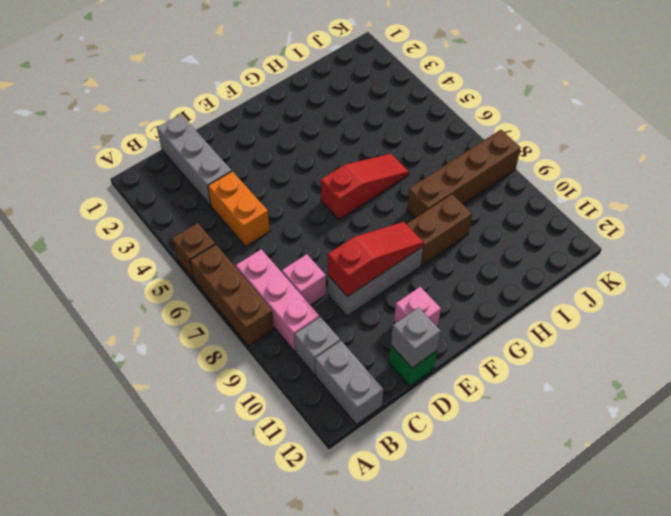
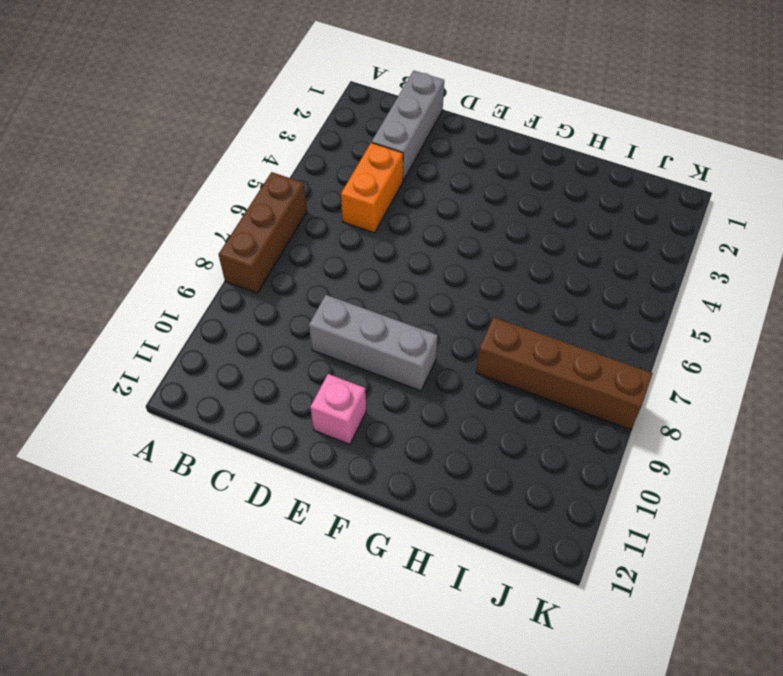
none -> brown brick A5 level 1
none -> pink brick B7:B9 level 1
none -> grey brick B10 level 1

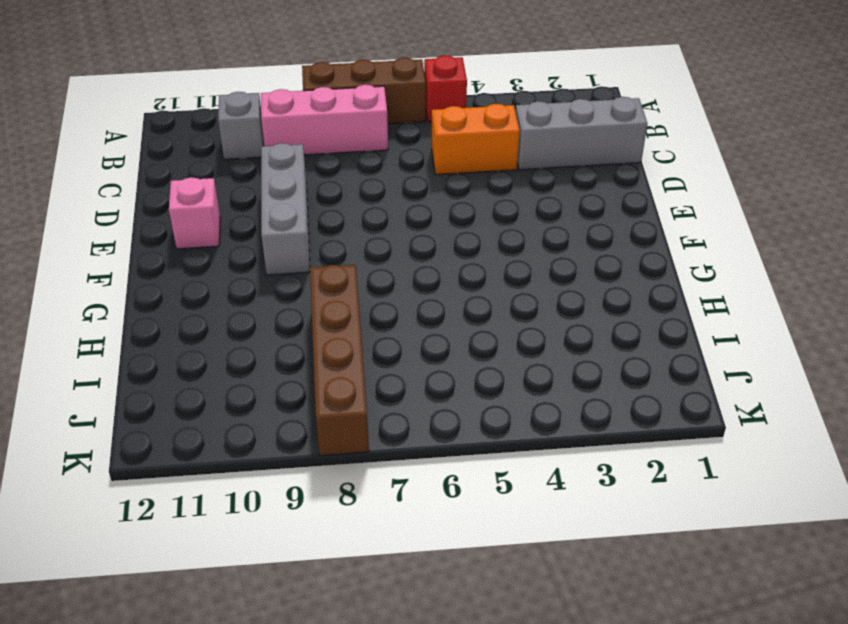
red brick A5 level 1 -> brown brick A5 level 1
none -> grey brick B11:B12 level 1
none -> pink brick C8 level 1
none -> green brick D12 level 1

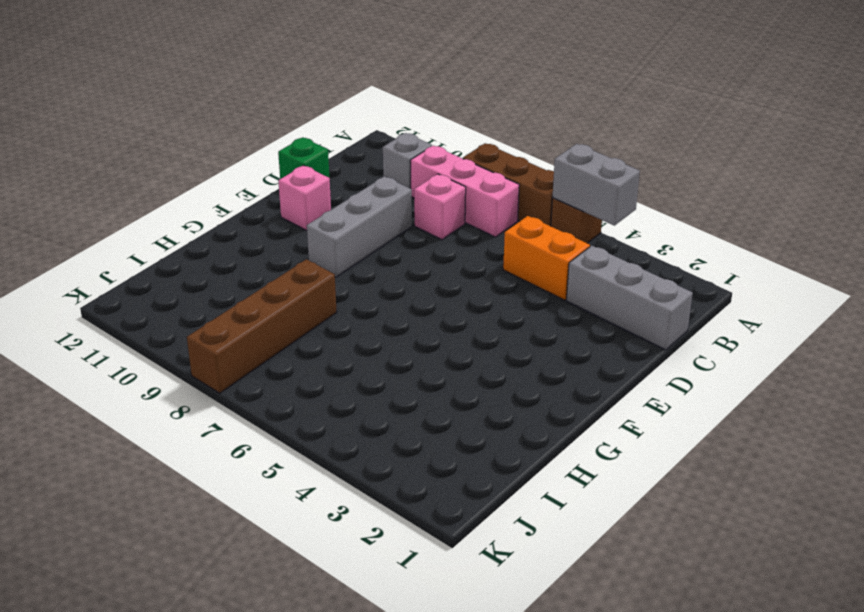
grey brick A4:A5 level 2 -> grey brick B11:B12 level 1
none -> red slope F6:H6 level 1 top F
none -> brown brick G9:H9 level 1
none -> red slope D9:F9 level 2 top D

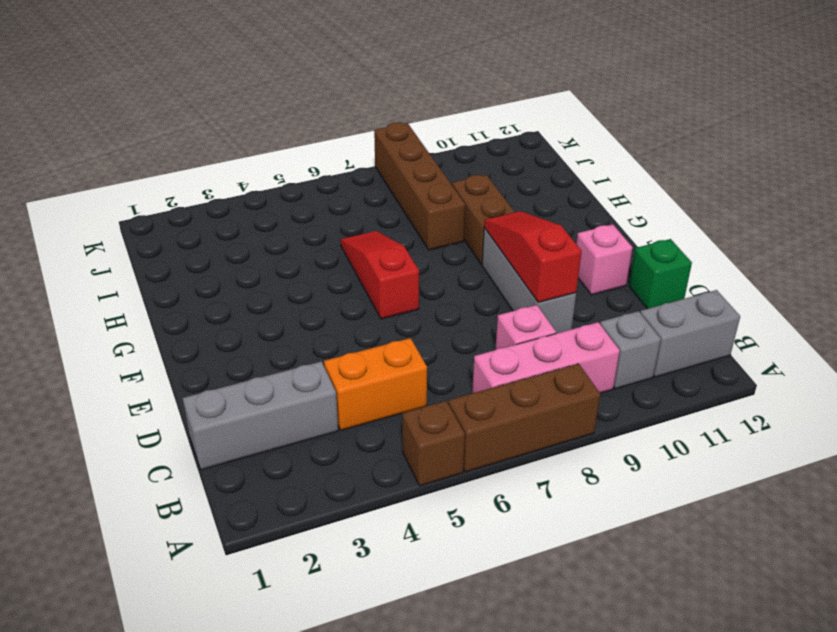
none -> grey brick D12 level 2

